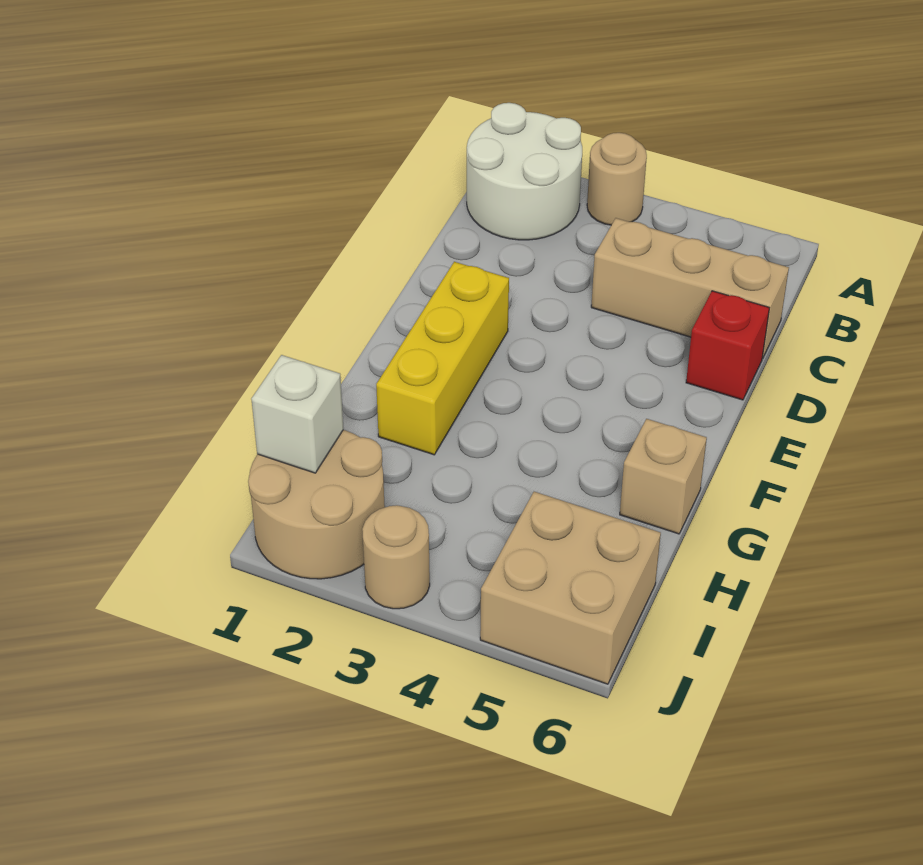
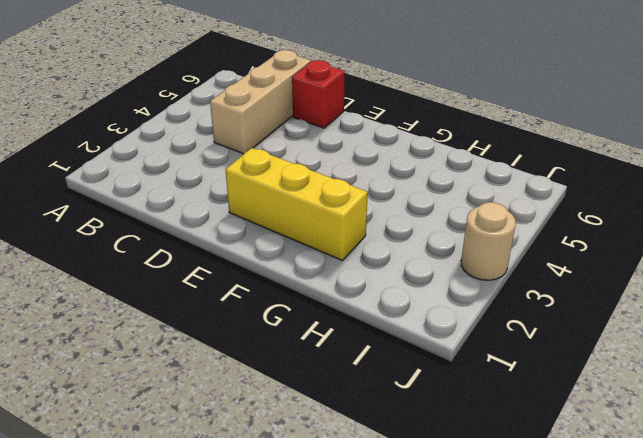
none -> white round brick A1:B2 level 1
none -> tan round brick A3 level 1

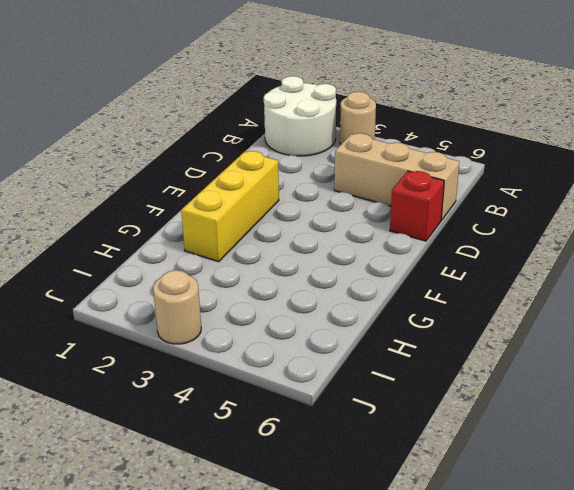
none -> tan brick G6 level 1
none -> tan round brick I1:J2 level 1

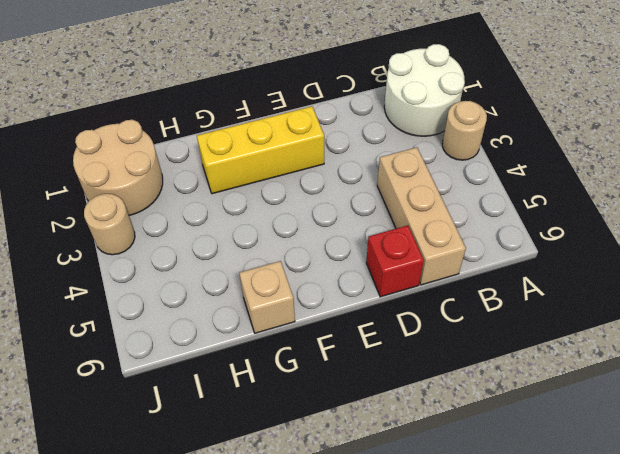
none -> tan brick I5:J6 level 1
none -> white brick I1 level 2

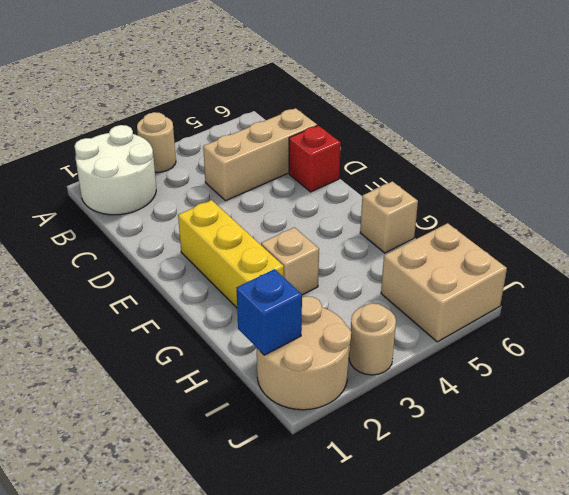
tan brick G3 level 1 -> none
blue brick I1 level 2 -> white brick I1 level 2

